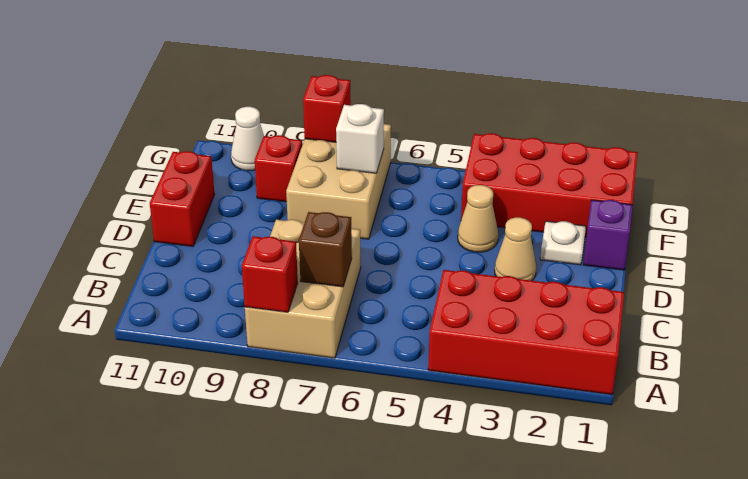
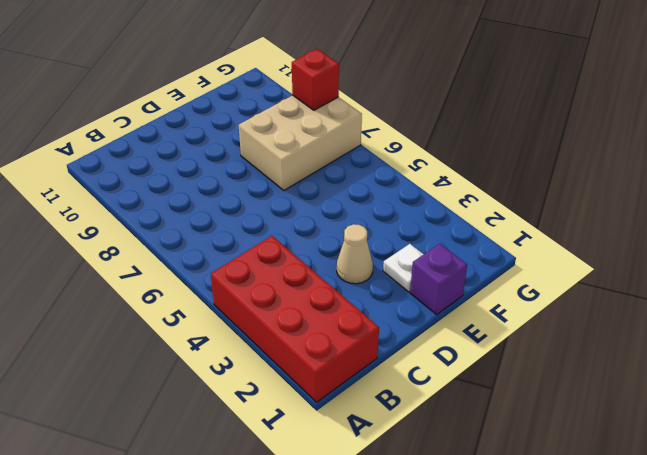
none -> tan brick A7:C8 level 1
none -> red brick D11:E11 level 1
none -> tan cone E4 level 1

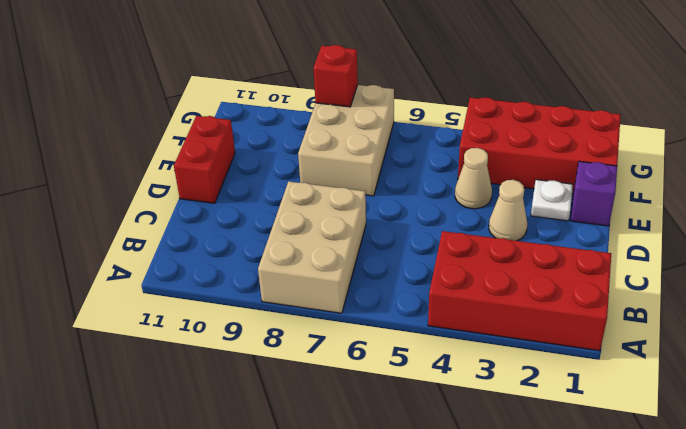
none -> red brick F9 level 1
none -> white cone G10 level 1
none -> red brick A8 level 2

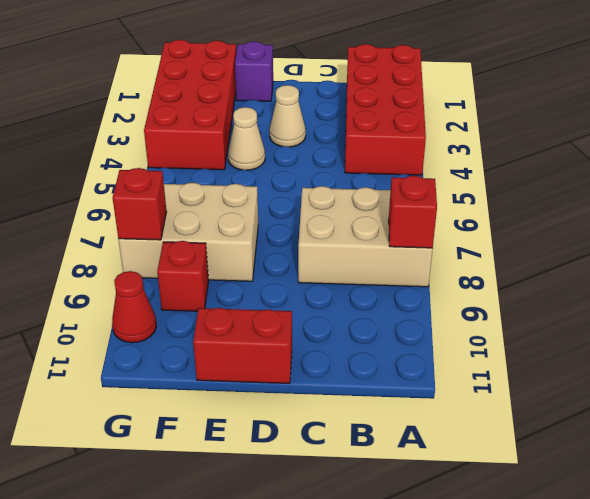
red cone G10 level 1 -> white cone G10 level 1
none -> white plate E2 level 1
none -> brown brick B7 level 2
none -> white brick F7 level 2

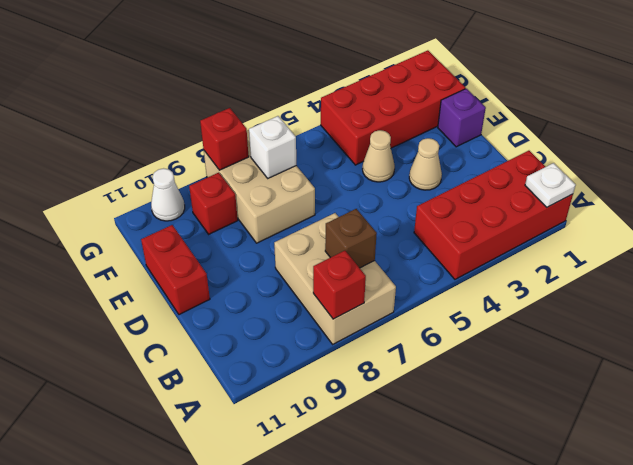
white plate A1 level 2 -> white plate E2 level 1

